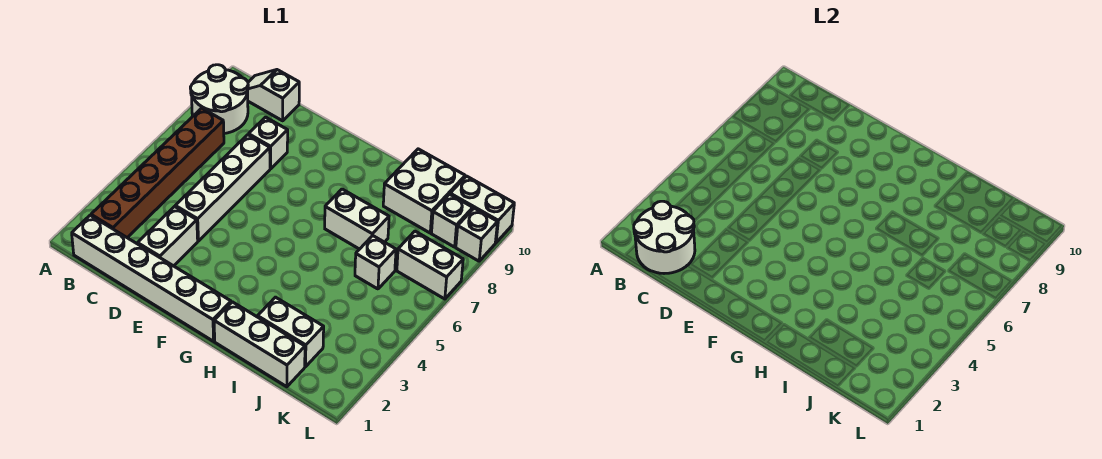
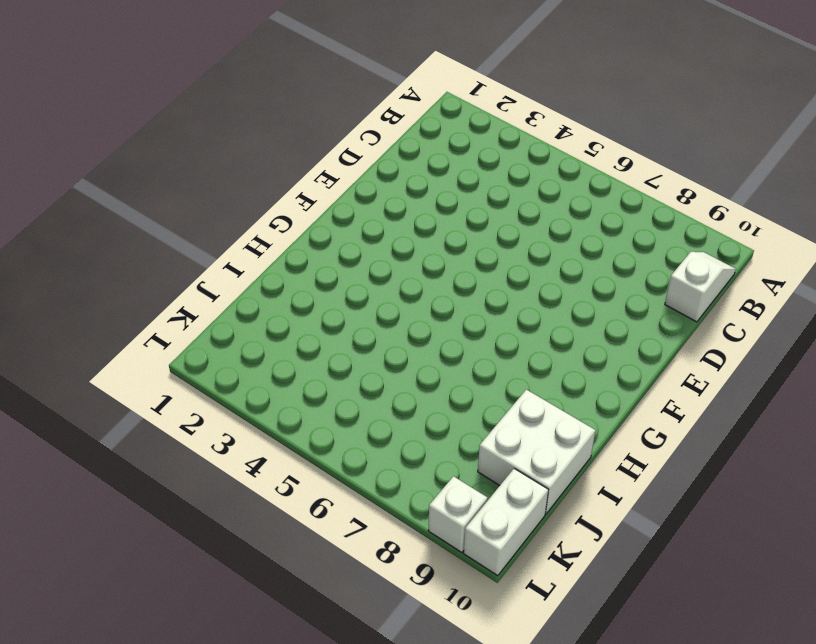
none -> white round brick A8:B9 level 1
none -> white brick B1:G1 level 1
none -> brown brick B2:B7 level 1

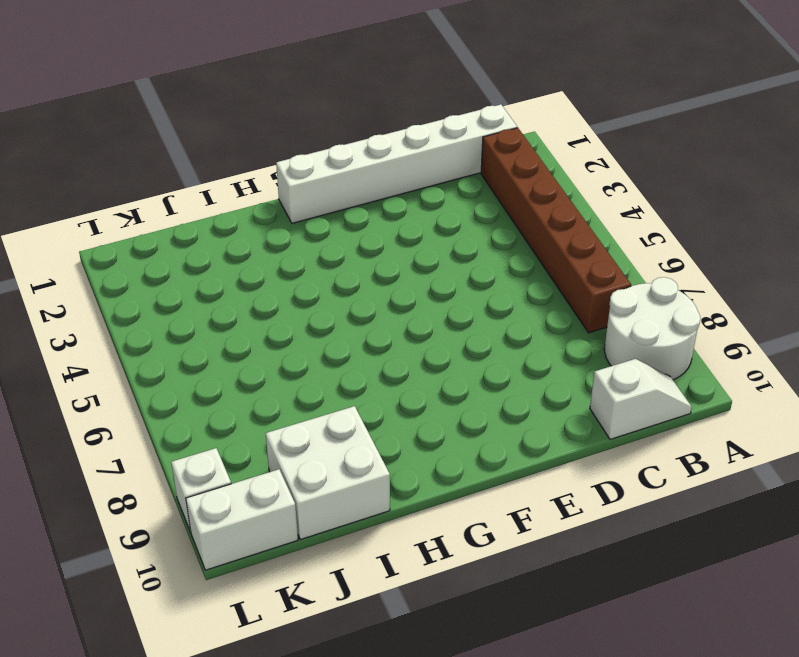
none -> white brick D2:D3 level 1
none -> white brick D4:D7 level 1
none -> white brick D8 level 1

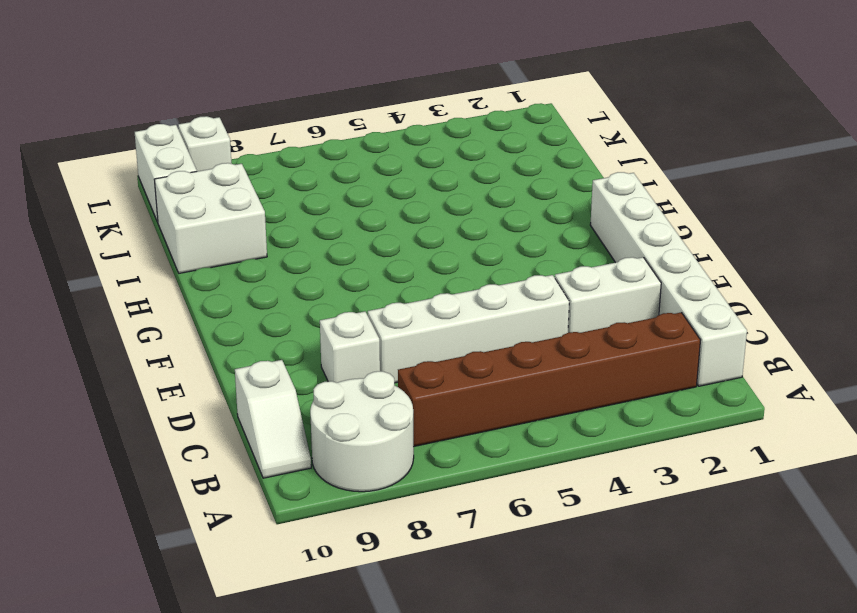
none -> white brick H1:J1 level 1
none -> white brick H7:I7 level 1
none -> white brick I2:J2 level 1

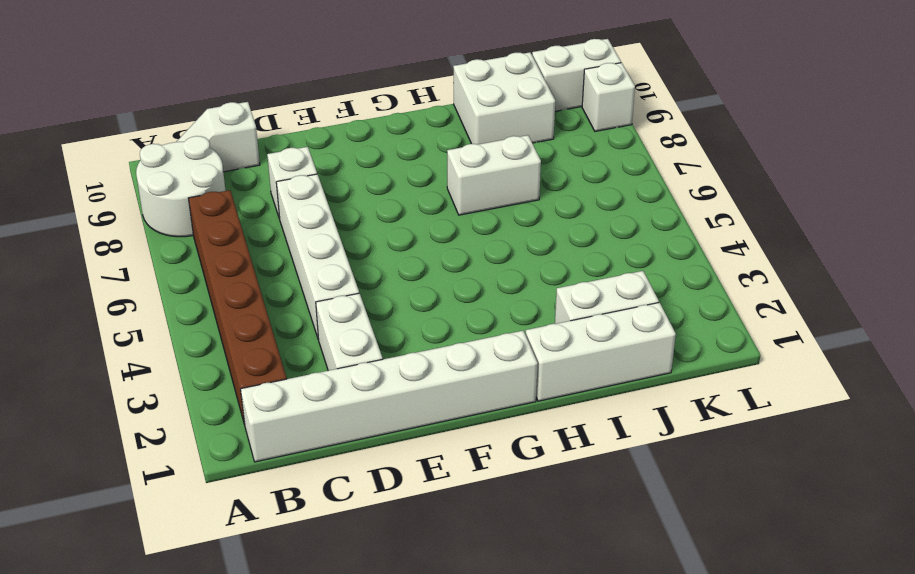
none -> white brick J6 level 1
none -> white brick K7:L7 level 1
none -> white brick K9 level 1

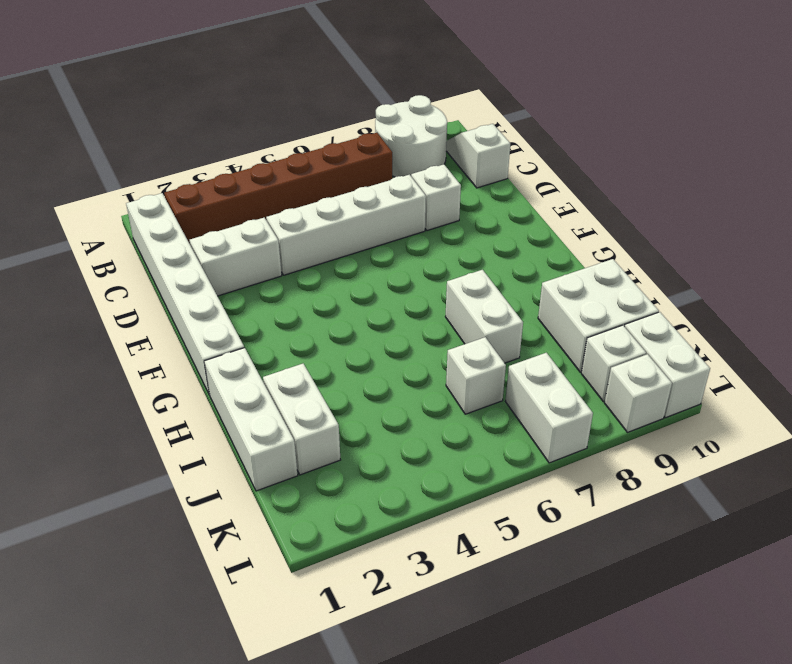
none -> white round brick B1:C2 level 2

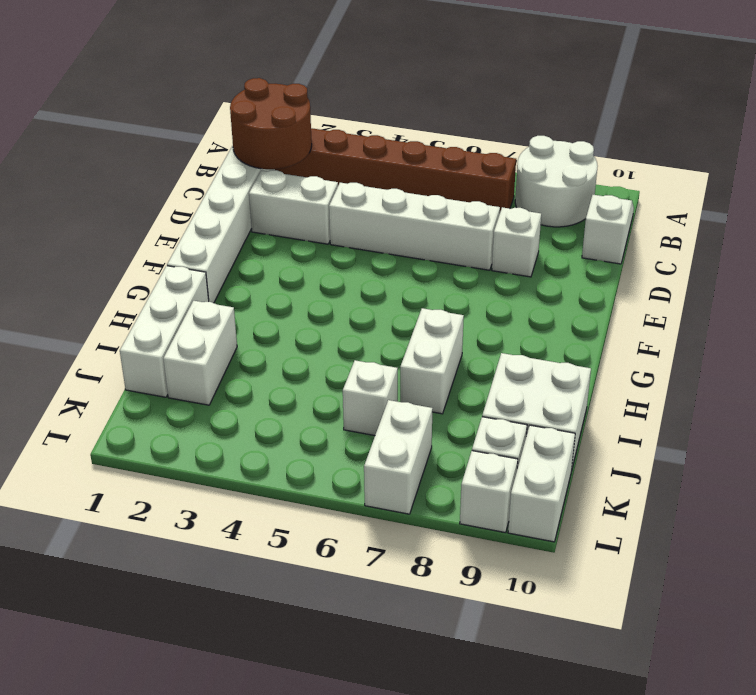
brown round brick B1:C2 level 2 -> white round brick B1:C2 level 2

